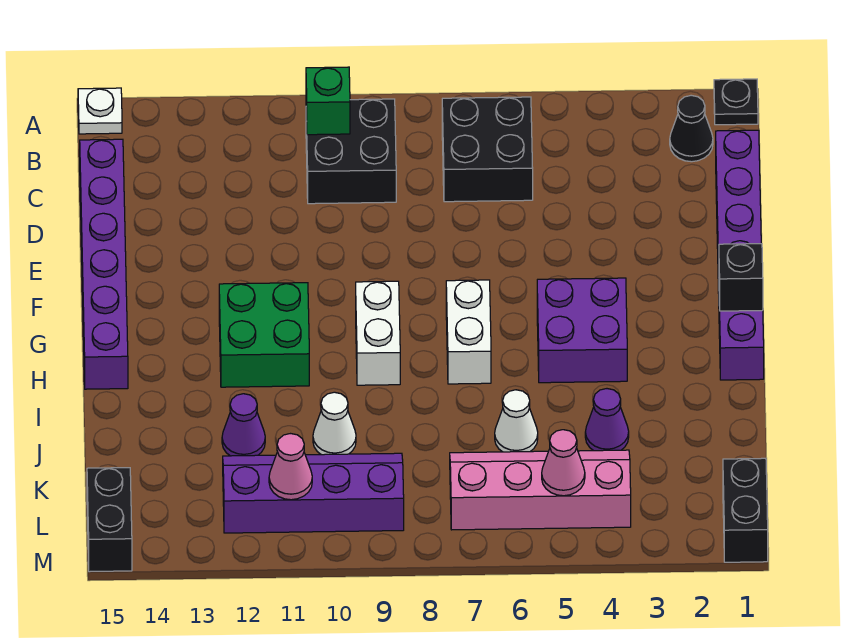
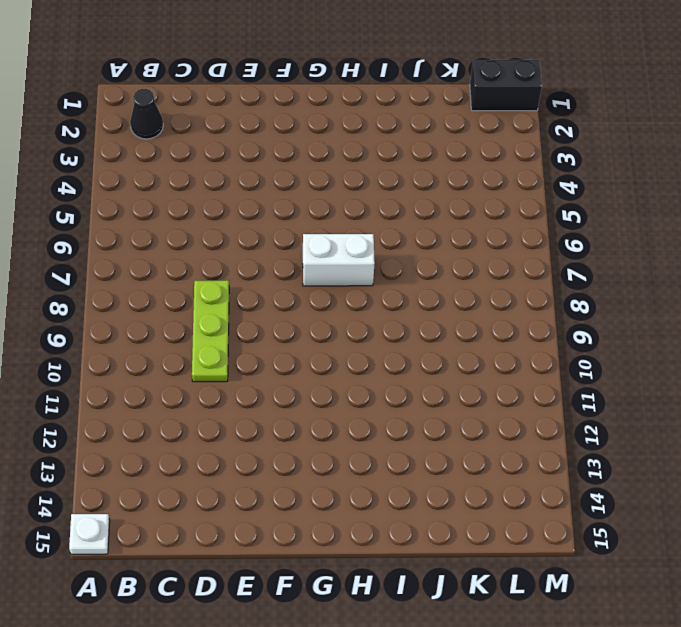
lime plate D8:D10 level 1 -> none
none -> black plate A1 level 1
none -> black brick B6:C7 level 1
none -> black brick B9:C10 level 1

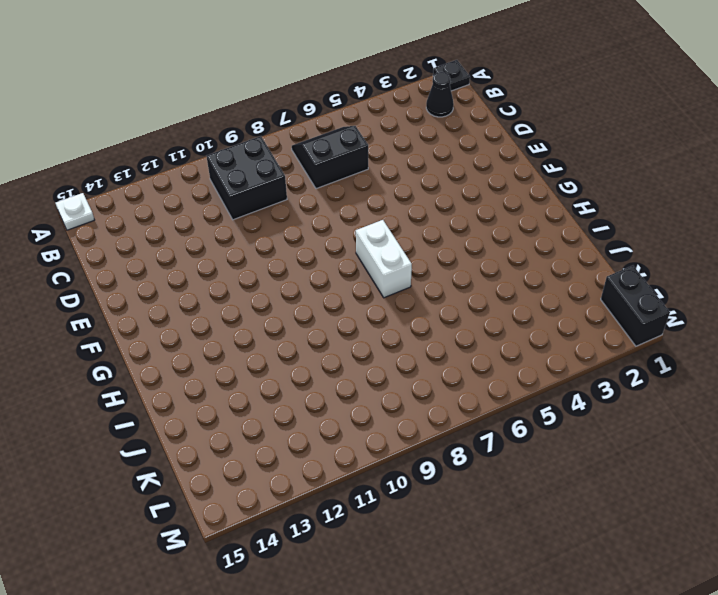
black slope B6:C7 level 1 top C -> black brick B6:C7 level 1
none -> purple brick C1:H1 level 1
none -> purple brick C15:H15 level 1
none -> purple brick G4:H5 level 1

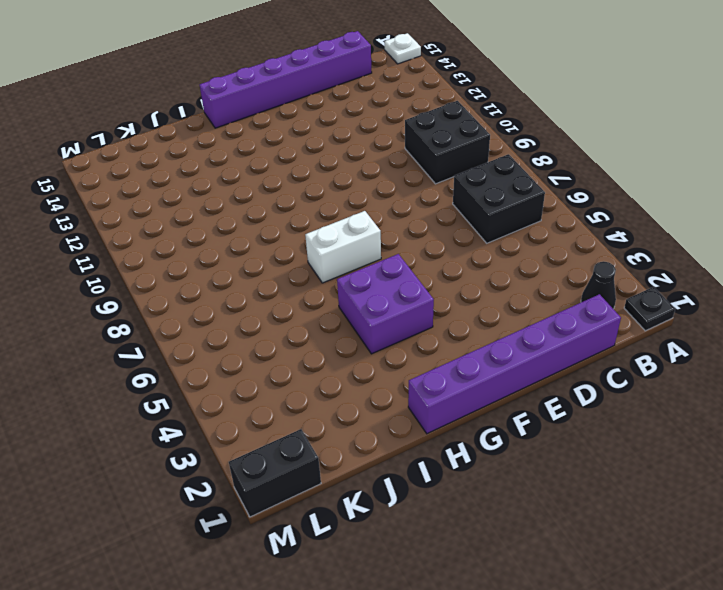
none -> white brick G9:H9 level 1
none -> green brick G11:H12 level 1
none -> purple cone J4 level 1

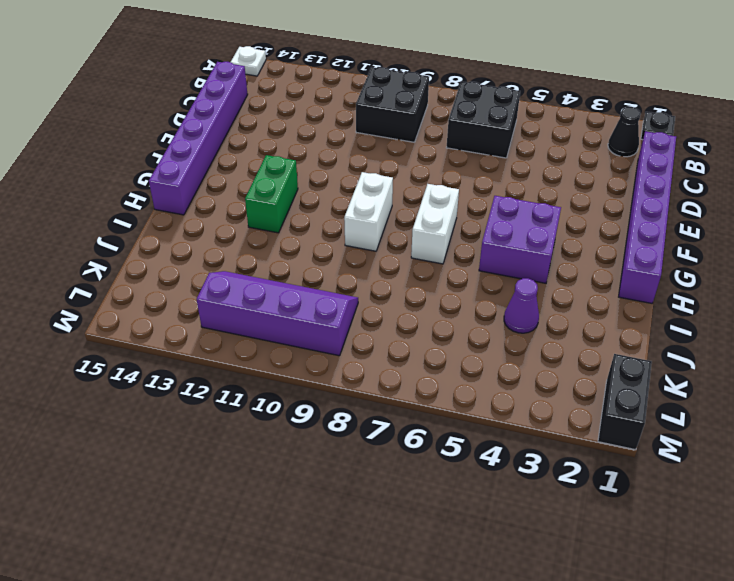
green brick G12:H12 level 1 -> green brick G11:H12 level 1
none -> white cone J6 level 1
none -> white cone J10 level 1
none -> purple cone J12 level 1

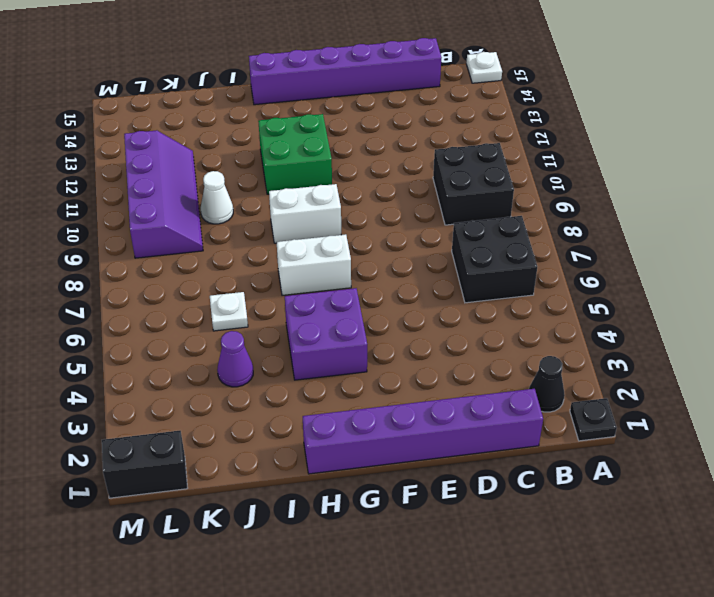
white plate J6 level 1 -> white cone J6 level 1
none -> purple cone J12 level 1
none -> pink slope K4:L7 level 1 top L
none -> black brick L15:M15 level 1

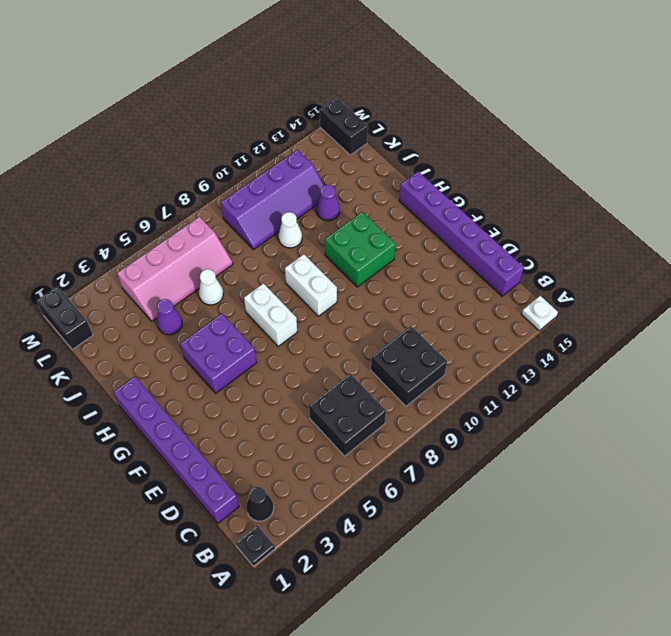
none -> green brick B10 level 2
none -> black brick G1 level 2
none -> pink cone L5 level 2

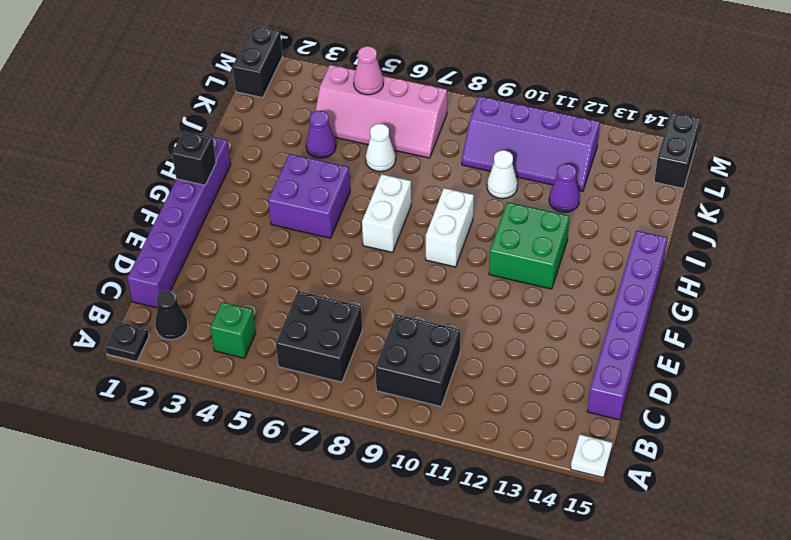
green brick B4 level 1 -> green brick B10 level 2
none -> pink cone L11 level 2

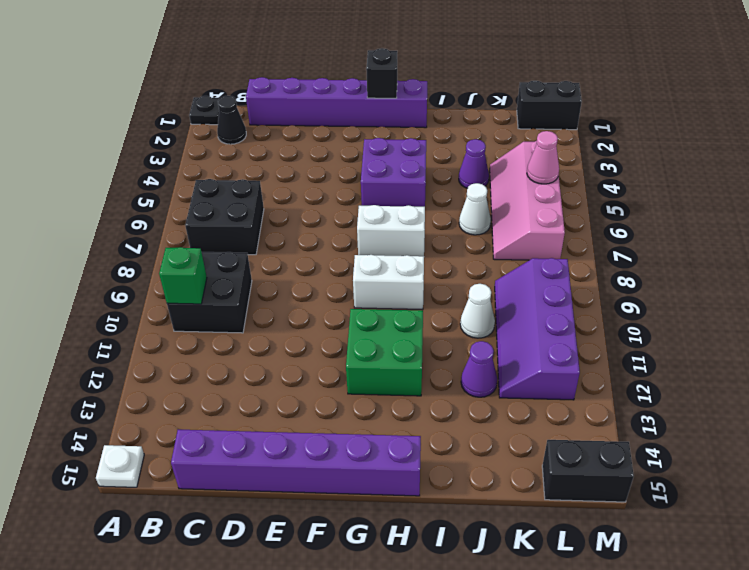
none -> pink cone L11 level 2

